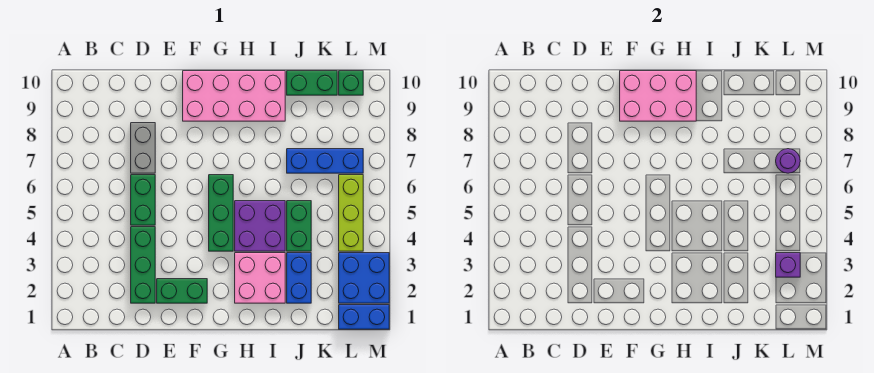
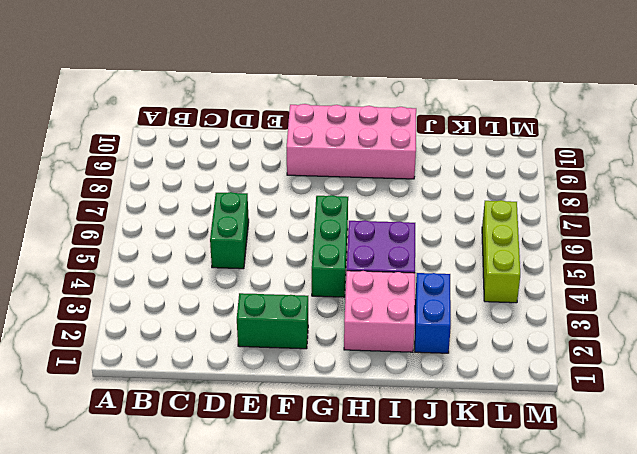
none -> green brick D2:D4 level 1
none -> grey brick D7:D8 level 1
none -> green brick J4:J5 level 1

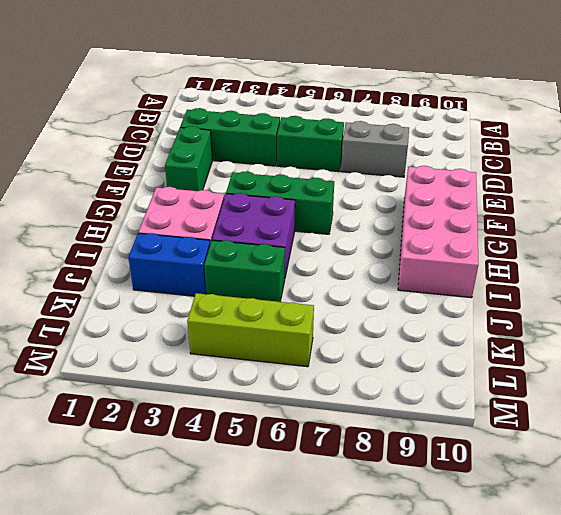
none -> blue brick J7:L7 level 1
none -> green brick J10:K10 level 1
none -> blue brick L1:M1 level 1

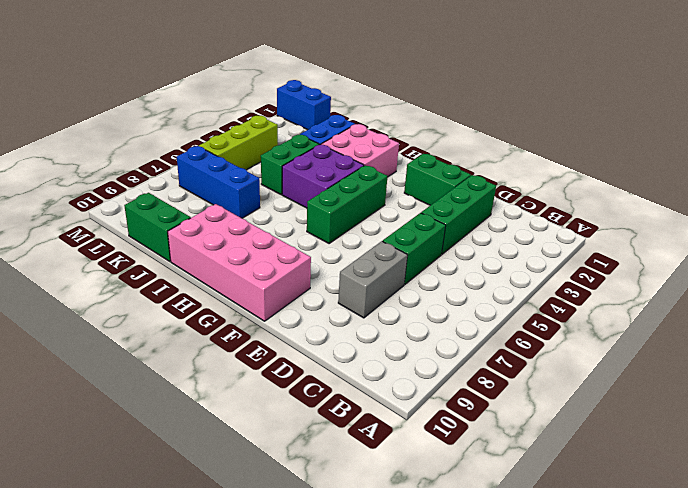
none -> blue brick L2:M3 level 1
none -> green brick L10 level 1
none -> pink brick F9:H10 level 2

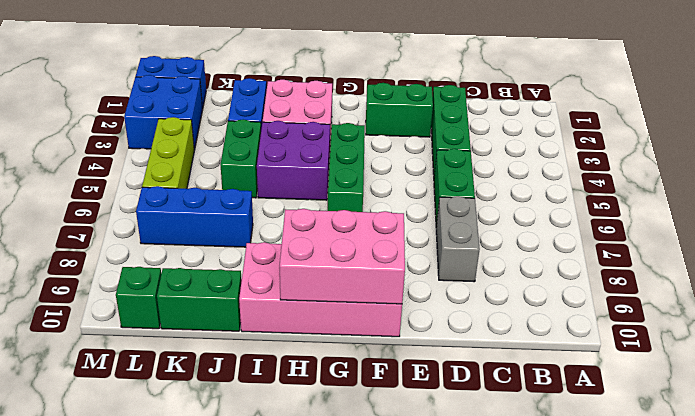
none -> purple brick L3 level 2
none -> purple round brick L7 level 2

